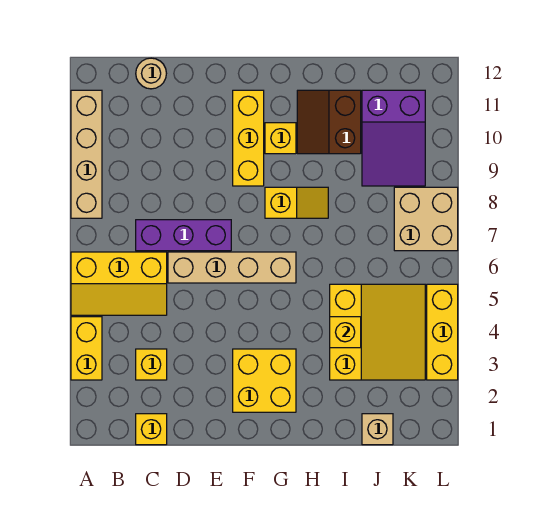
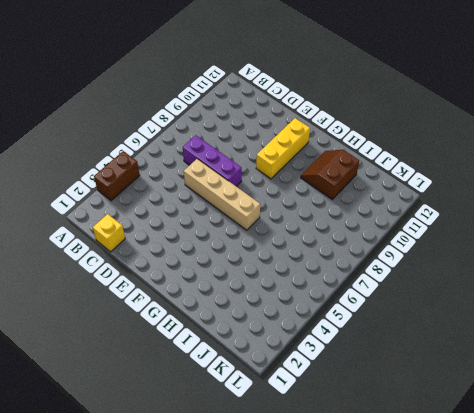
brown brick A3:A4 level 1 -> yellow brick A3:A4 level 1
none -> yellow slope A5:C6 level 1 top 6
none -> tan brick A8:A11 level 1
none -> yellow brick C3 level 1

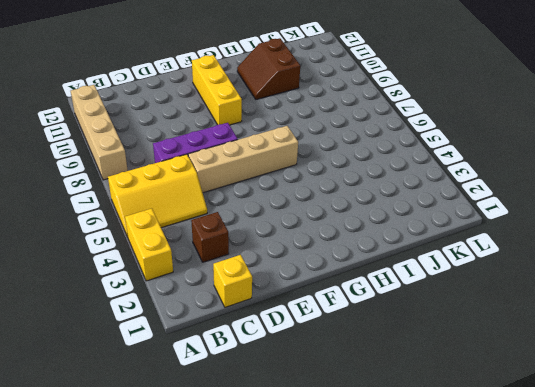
brown brick C3 level 1 -> yellow brick C3 level 1
none -> tan round brick C12 level 1
none -> yellow brick F2:G3 level 1
none -> yellow slope G8:H8 level 1 top G

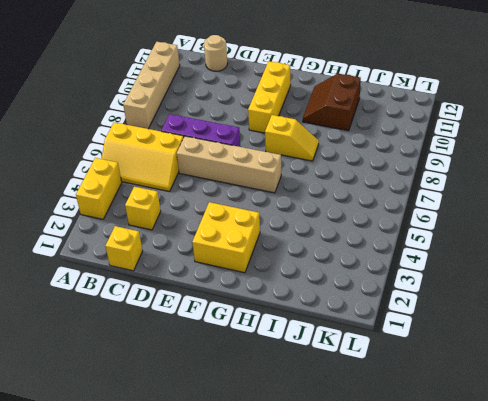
none -> yellow brick G10 level 1
none -> yellow slope I3:K5 level 1 top I
none -> tan brick J1 level 1

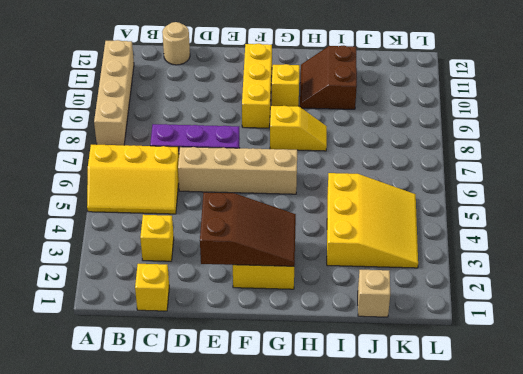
brown slope E2:G3 level 2 top E -> none
none -> yellow brick A3:A4 level 1
none -> purple slope J9:K11 level 1 top 11
none -> tan brick K7:L8 level 1

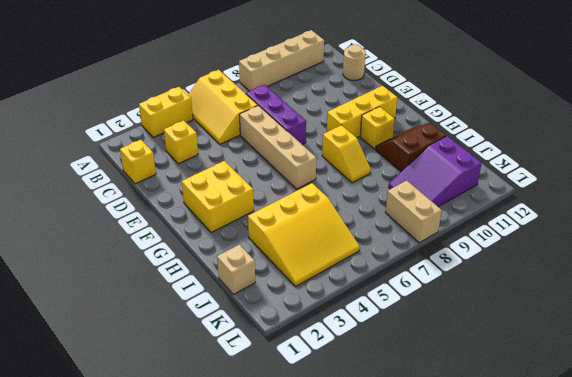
tan brick K8:L8 level 1 -> tan brick K7:L8 level 1
none -> yellow brick L3:L5 level 1
none -> yellow brick I4 level 2

